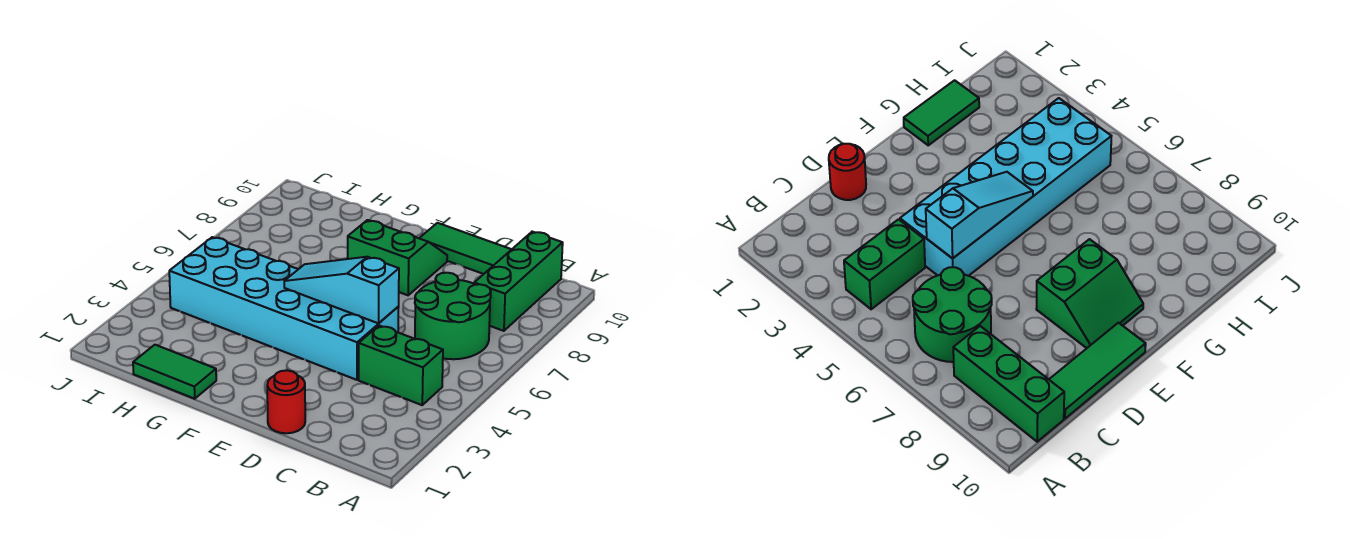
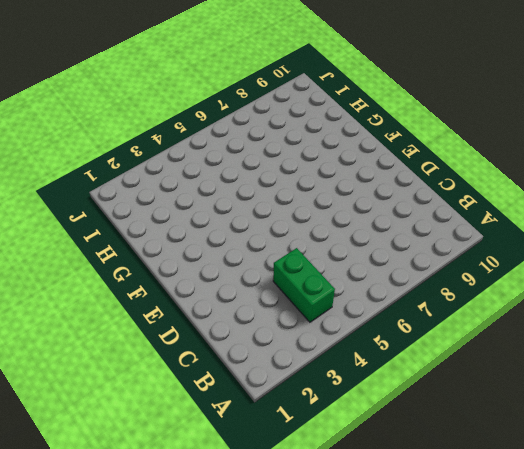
none -> green round brick B6:C7 level 1
none -> green brick B8:B10 level 1

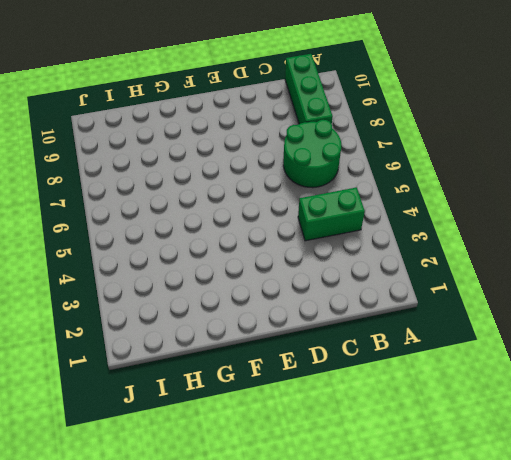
none -> green tile C10:E10 level 1
none -> red round brick D1 level 1

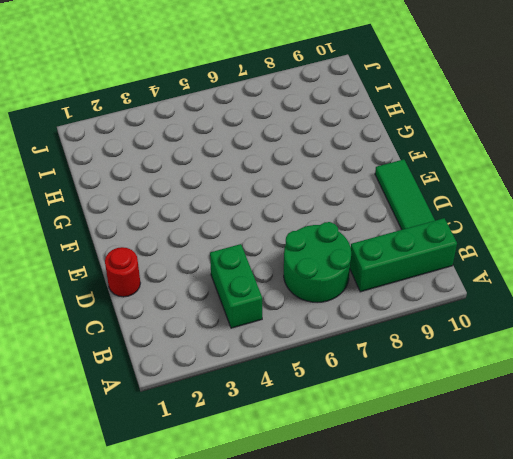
none -> cyan brick D4:I5 level 1
none -> green slope E8:F9 level 1 top 8

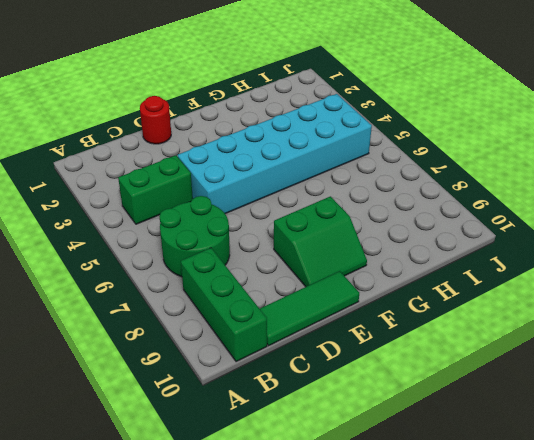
none -> green tile G1:H1 level 1
none -> cyan slope D5:F5 level 2 top D

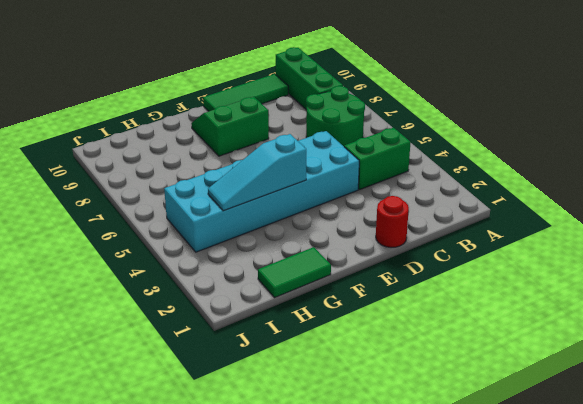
cyan slope F4:H4 level 2 top F -> cyan slope D5:F5 level 2 top D

